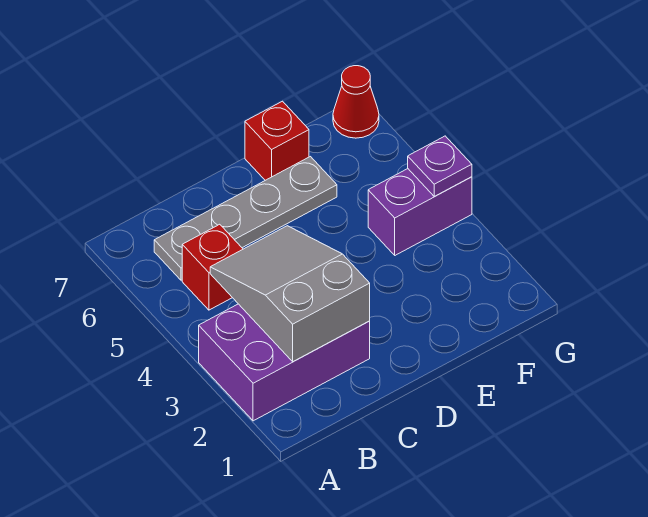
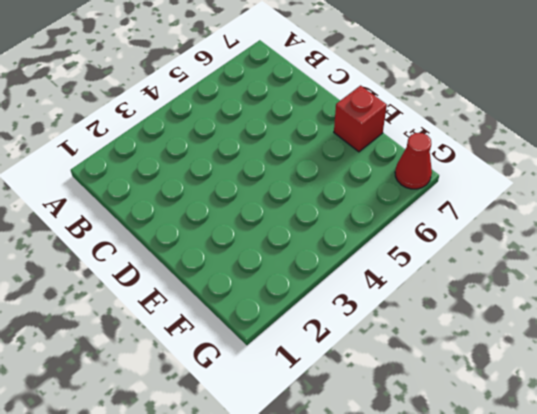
none -> purple brick A2:C3 level 1
none -> red brick B5 level 1

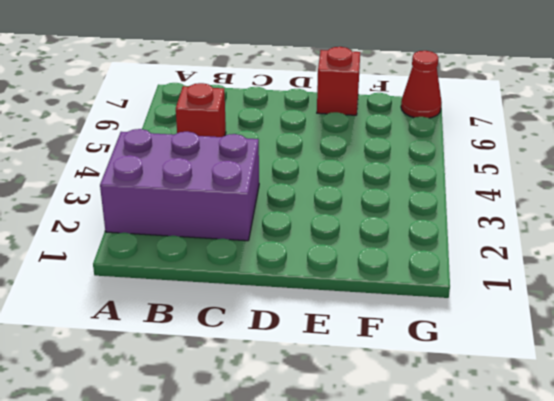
none -> grey plate B6:E6 level 1
none -> purple brick F4:G4 level 1

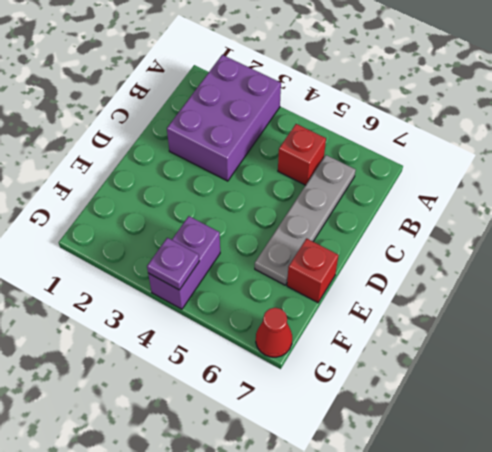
none -> grey slope B2:C4 level 2 top 2

